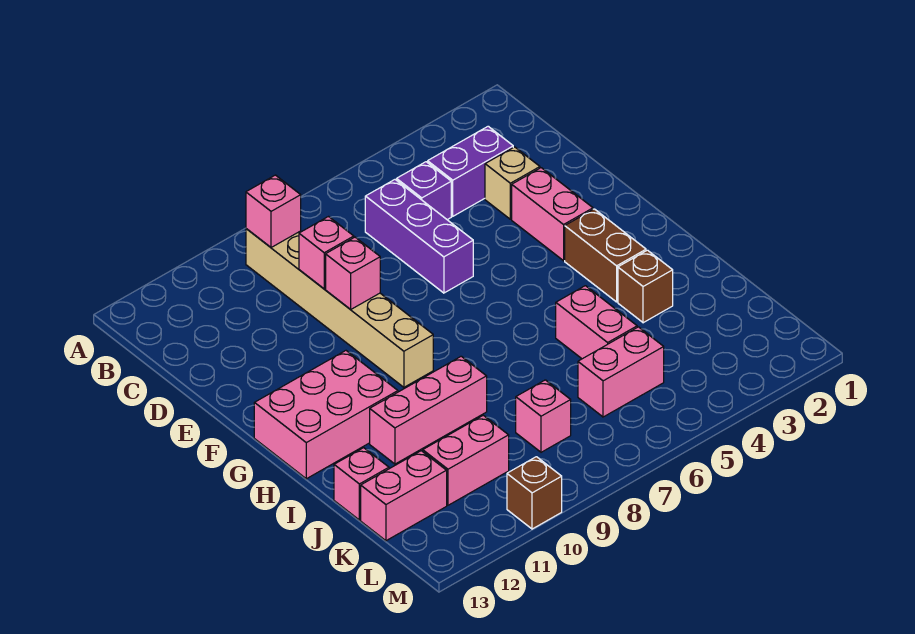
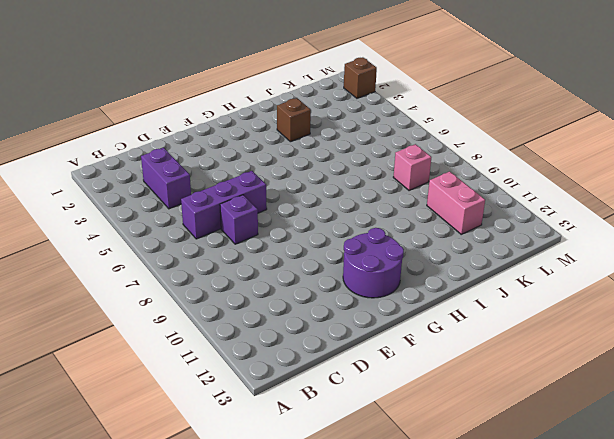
purple brick D7 level 1 -> purple brick C5 level 1
purple round brick F11:G12 level 1 -> pink brick G11:H13 level 1
brown brick M2 level 1 -> brown brick M10 level 1
none -> tan brick B9:G9 level 1
none -> tan brick D3 level 1
none -> pink brick E3:F3 level 1

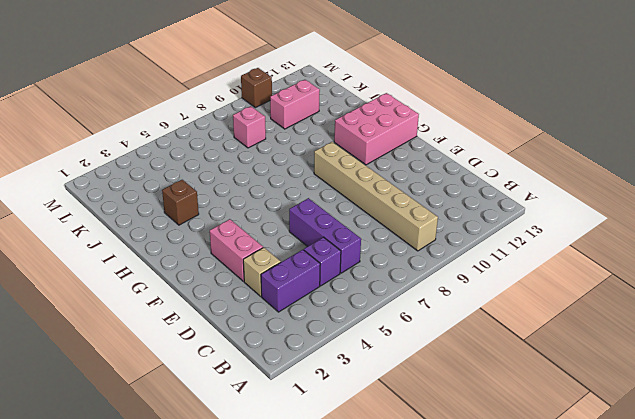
none -> brown brick G3:H3 level 1
none -> pink brick I5:J5 level 1
none -> pink brick I9:I11 level 1

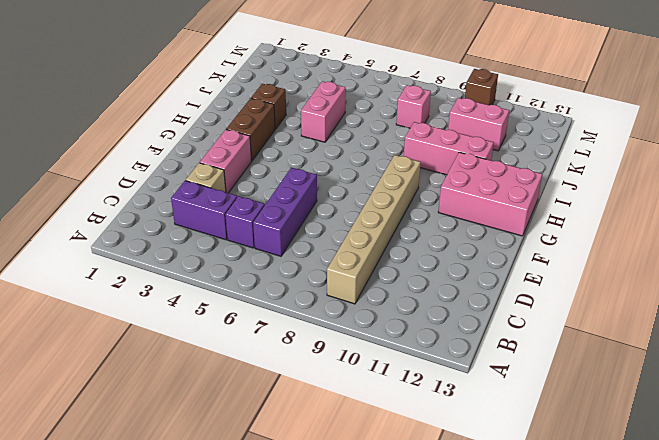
none -> pink brick J13 level 1
none -> pink brick K5:K6 level 1
none -> pink brick K12:K13 level 1

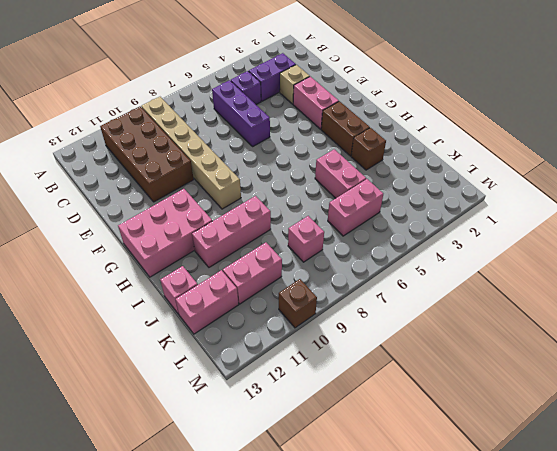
brown brick B10:E11 level 1 -> none
none -> pink brick B9 level 2
none -> pink brick D9 level 2
none -> pink brick E9 level 2

